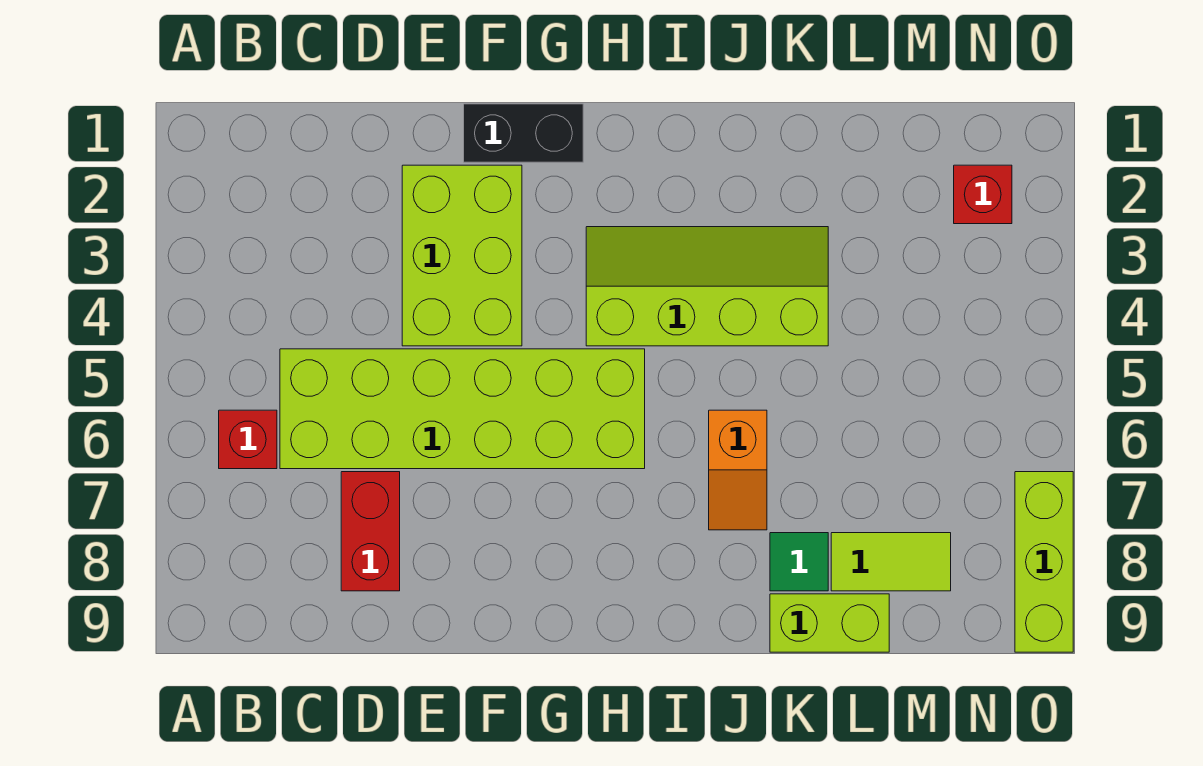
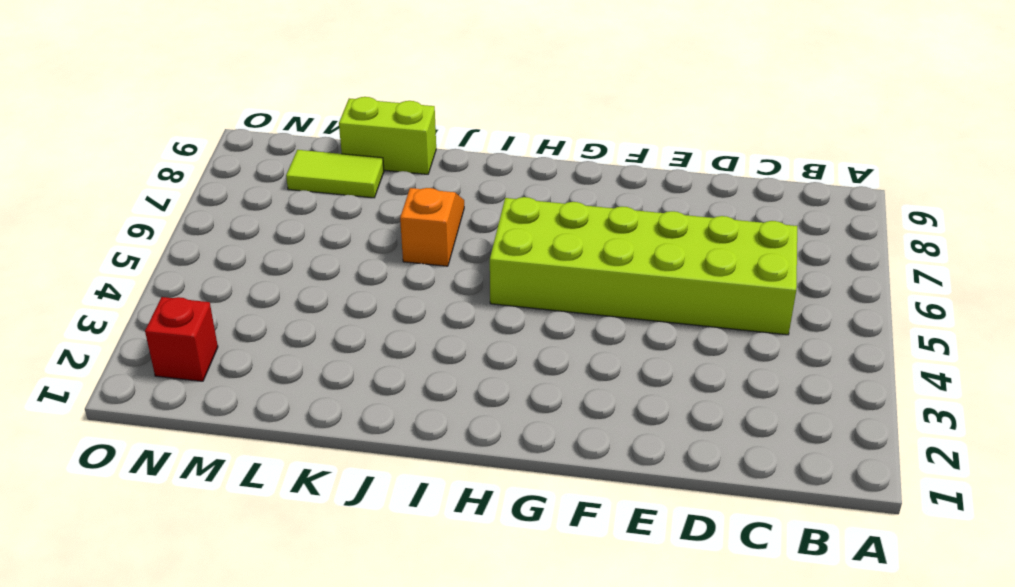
none -> red brick B6 level 1
none -> red brick D7:D8 level 1
none -> lime brick E2:F4 level 1

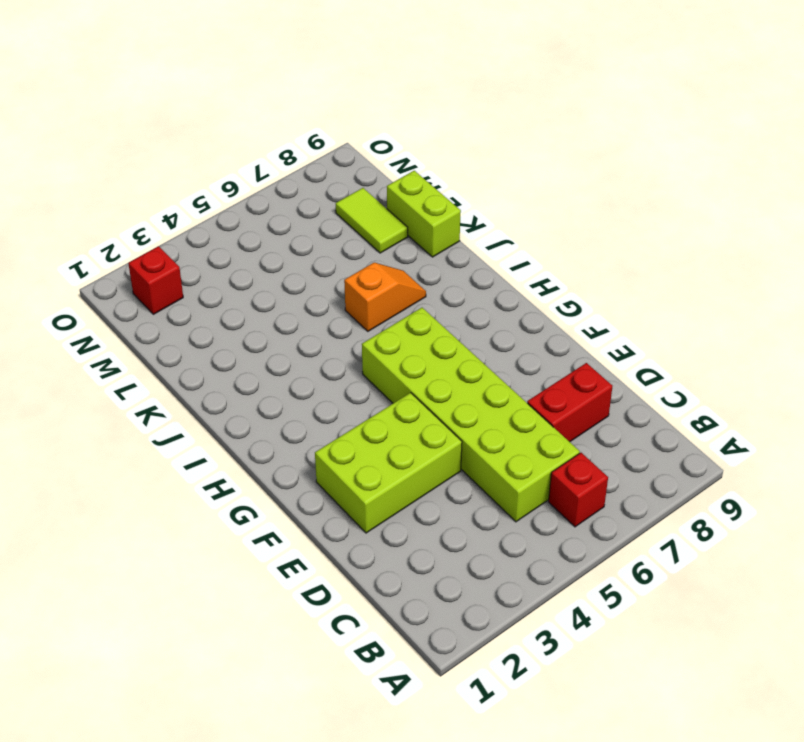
none -> black brick F1:G1 level 1
none -> lime slope H3:K4 level 1 top 4
none -> green tile K8 level 1

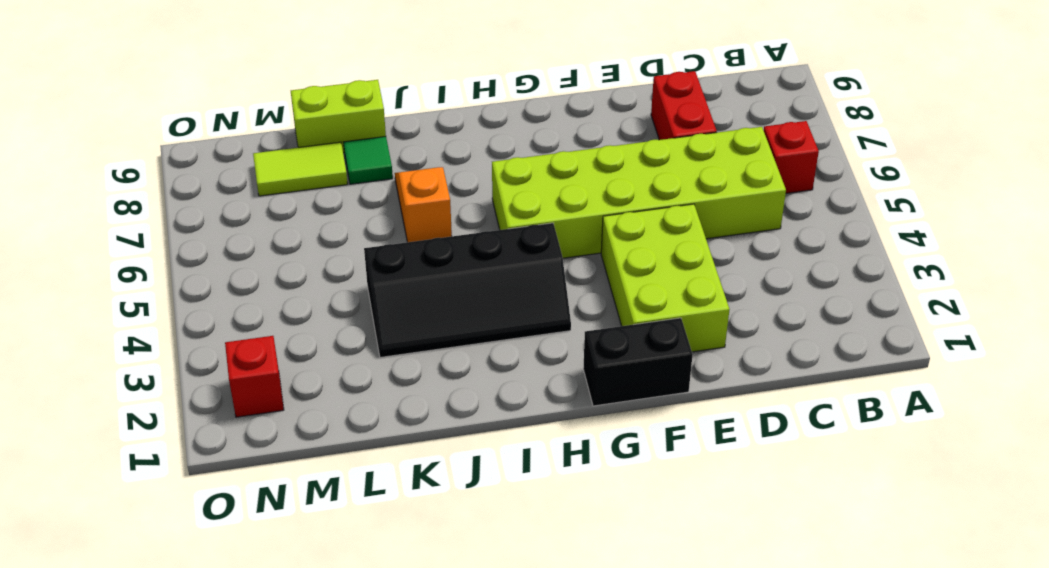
black slope H3:K4 level 1 top 4 -> lime slope H3:K4 level 1 top 4
none -> lime brick O7:O9 level 1

